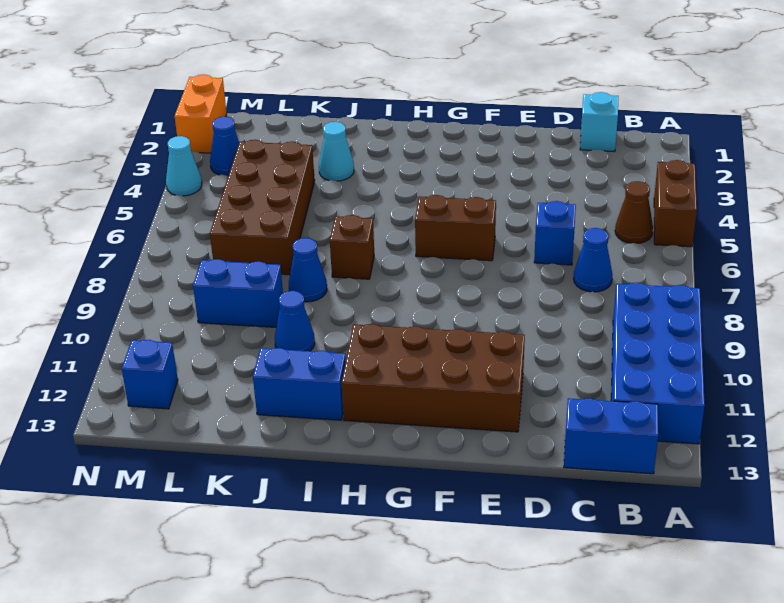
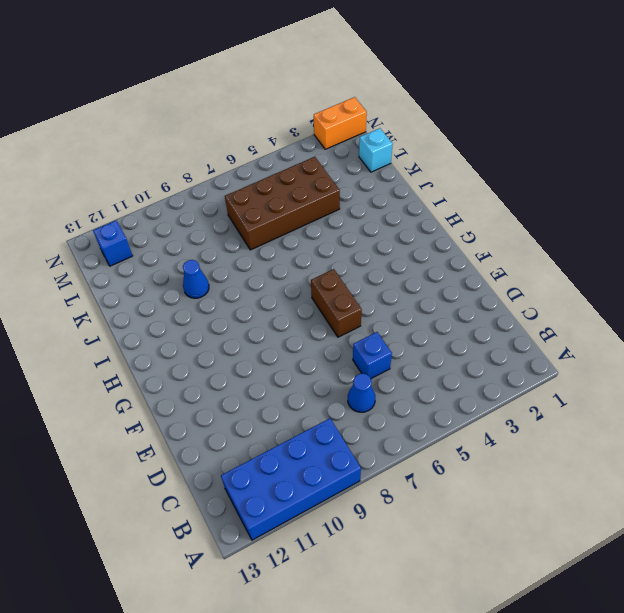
cyan brick L1 level 1 -> cyan brick C1 level 1
none -> brown brick A4:A5 level 1
none -> brown cone B5 level 1
none -> blue brick B13:C13 level 1

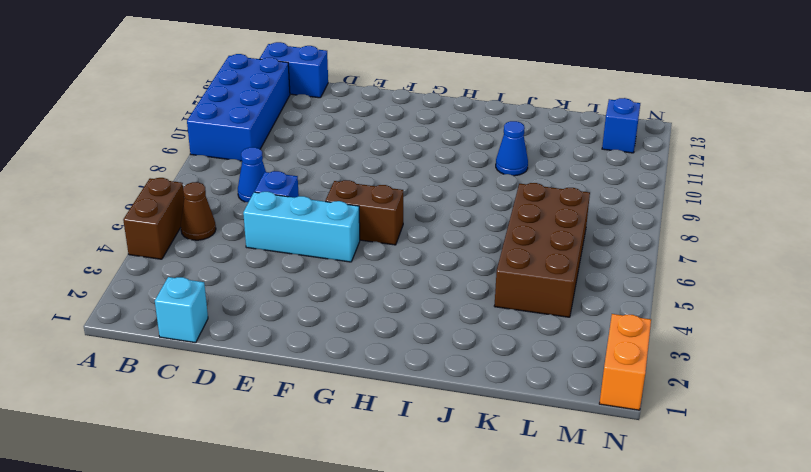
cyan brick D5:F5 level 1 -> none
none -> brown brick E11:H12 level 1
none -> brown brick I7 level 1
none -> blue brick I12:J12 level 1

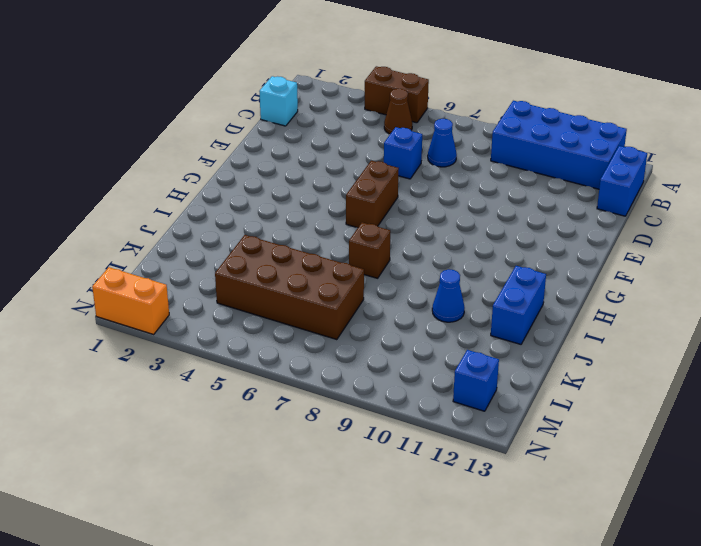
none -> brown brick E11:H12 level 1
none -> cyan cone J3 level 1
none -> blue cone J8 level 1

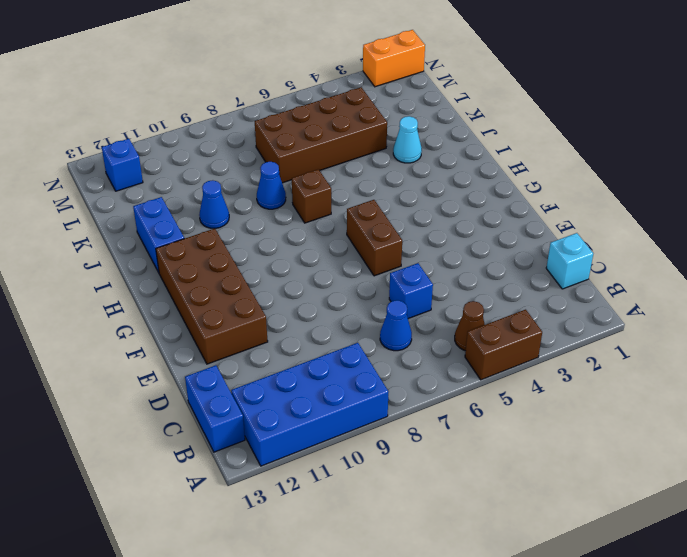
none -> blue brick K9:L9 level 1
none -> blue cone M3 level 1
none -> cyan cone N4 level 1

